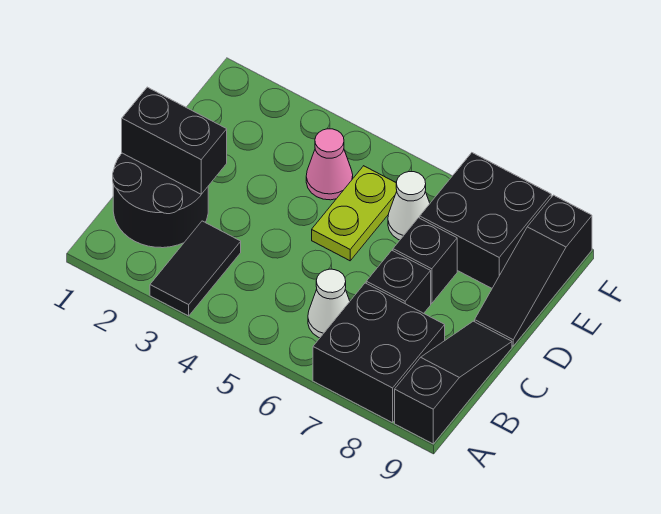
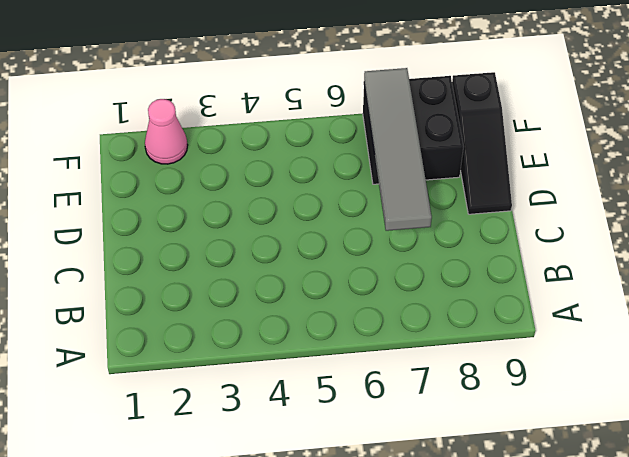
grey tile C7:F7 level 2 -> none
pink cone F2 level 1 -> pink cone E4 level 1
none -> black tile A3:B3 level 1
none -> black brick A7:B8 level 1
none -> black slope A9:C9 level 1 top A

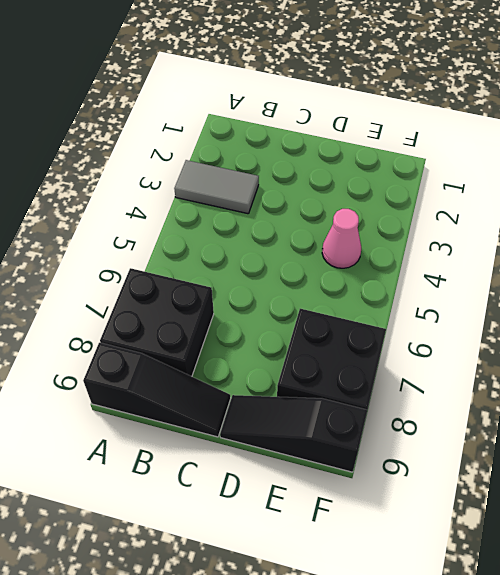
grey tile A3:B3 level 1 -> black tile A3:B3 level 1
none -> black round brick B1:C2 level 1
none -> white cone B6 level 1
none -> black brick C7 level 1

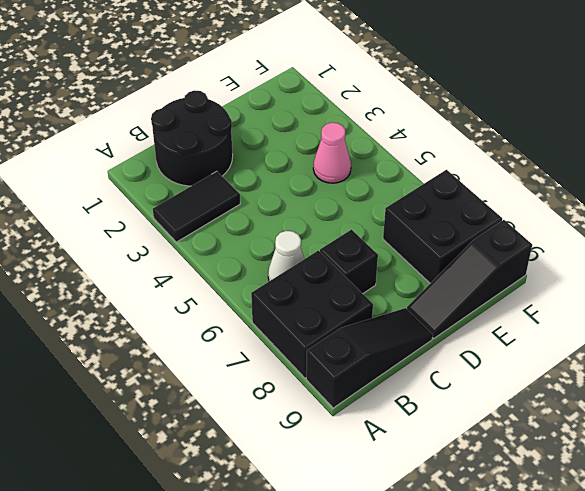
none -> lime plate D5:E5 level 1
none -> black brick D7 level 1
none -> white cone E6 level 1

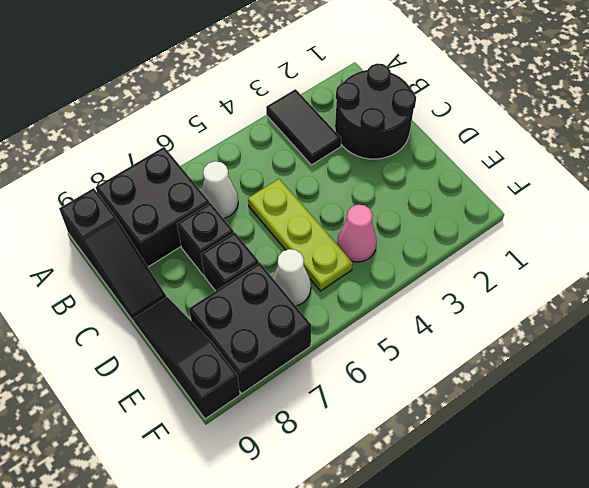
lime plate C5:E5 level 1 -> lime plate D5:E5 level 1
none -> black brick C1:C2 level 2

